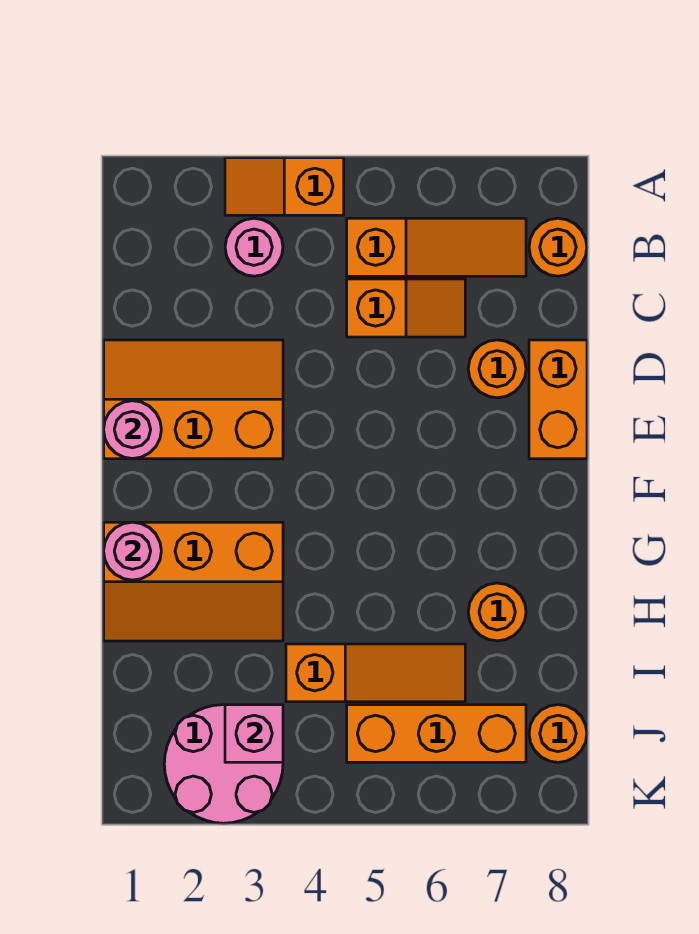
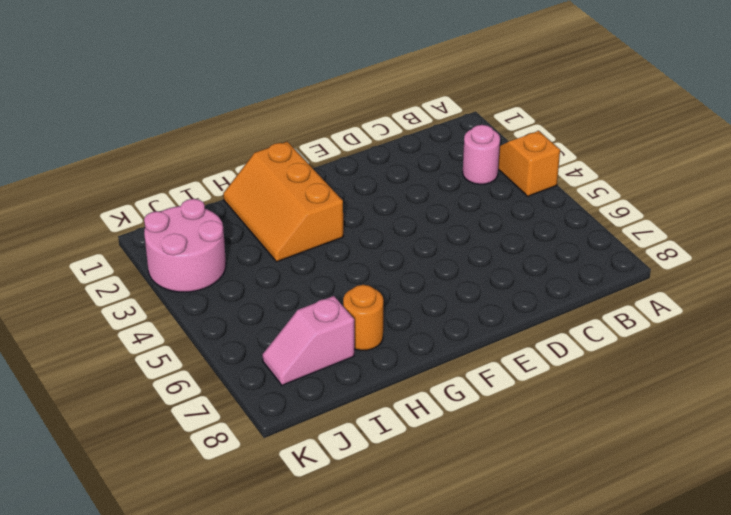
pink slope I7:J7 level 1 top I -> orange brick J5:J7 level 1
none -> orange slope B5:B7 level 1 top 5
none -> orange round brick B8 level 1
none -> orange slope C5:C6 level 1 top 5

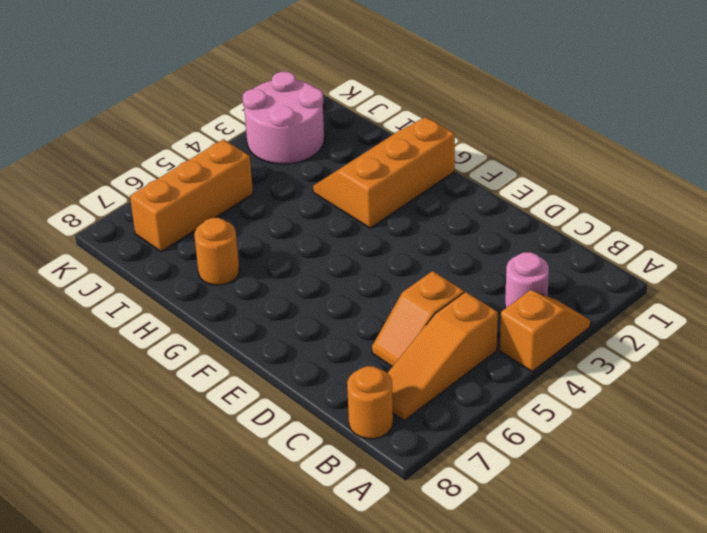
none -> orange slope D1:E3 level 1 top E
none -> orange round brick D7 level 1
none -> orange brick D8:E8 level 1

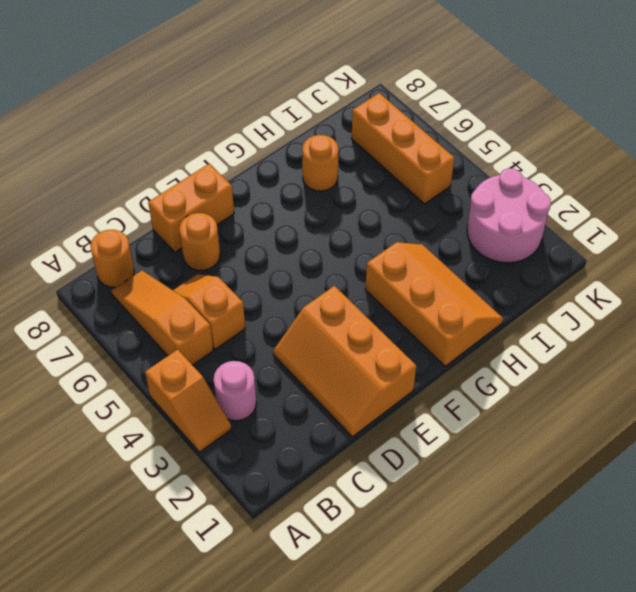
none -> orange slope I4:I6 level 1 top 4
none -> orange round brick J8 level 1
none -> pink round brick E1 level 2

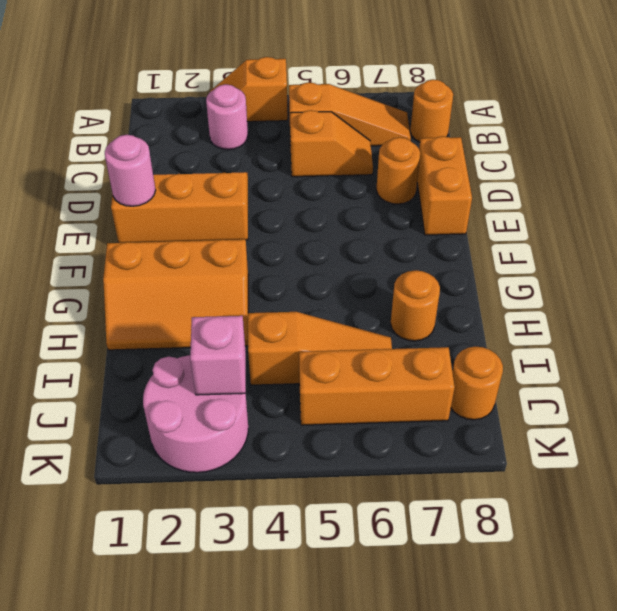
none -> pink round brick G1 level 2

